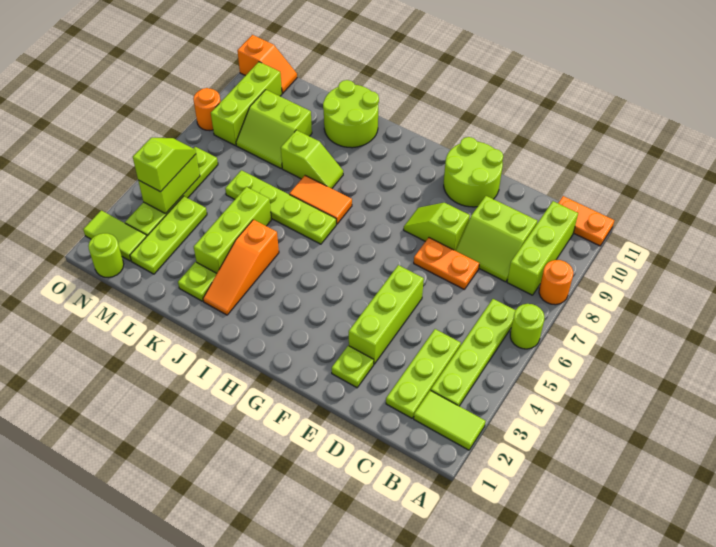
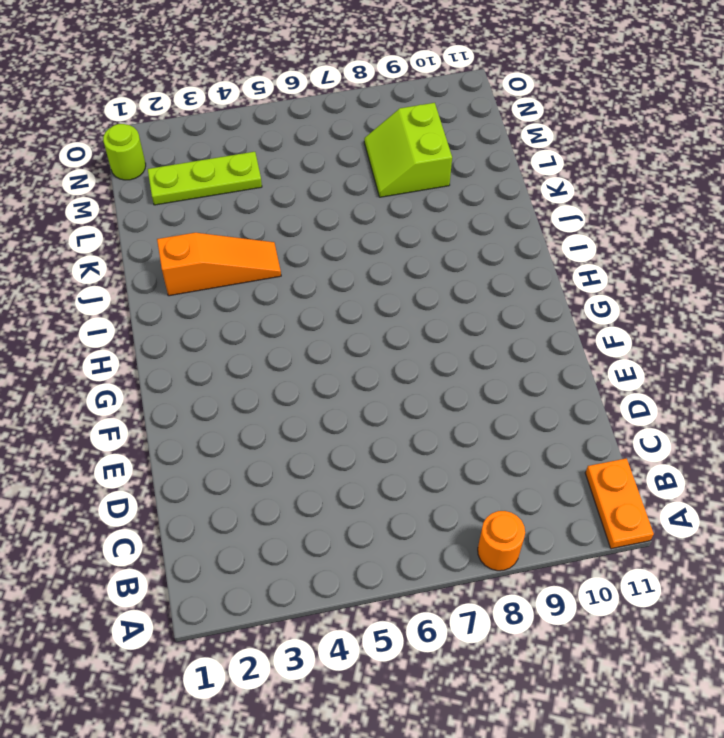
orange slope J2:J4 level 1 top 2 -> orange slope J2:J4 level 1 top 4
none -> lime tile A2:B2 level 1
none -> lime round brick A6 level 1
none -> lime plate B3:B6 level 1
none -> lime brick B8:B10 level 1

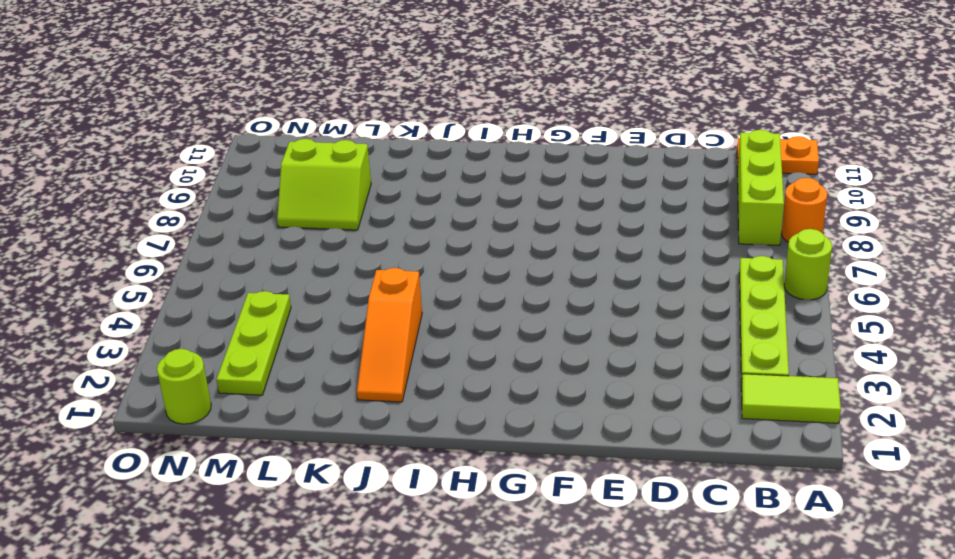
none -> lime plate C2:C4 level 1
none -> lime slope C8:D9 level 1 top 9
none -> orange plate D7:E7 level 1
none -> lime plate E2 level 1

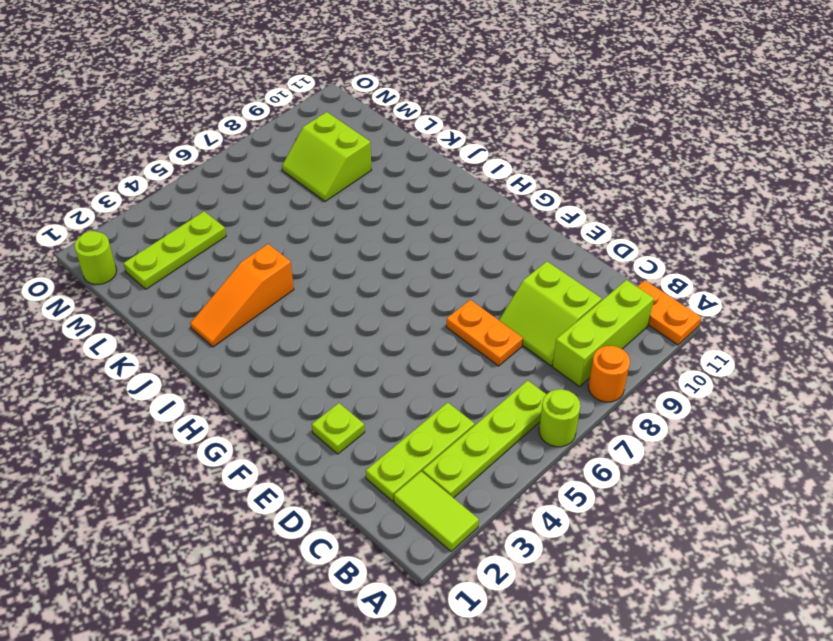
none -> lime brick E3:E5 level 1
none -> lime slope E8:F8 level 1 top E
none -> lime round brick E10:F11 level 1
none -> lime plate I6:L6 level 1

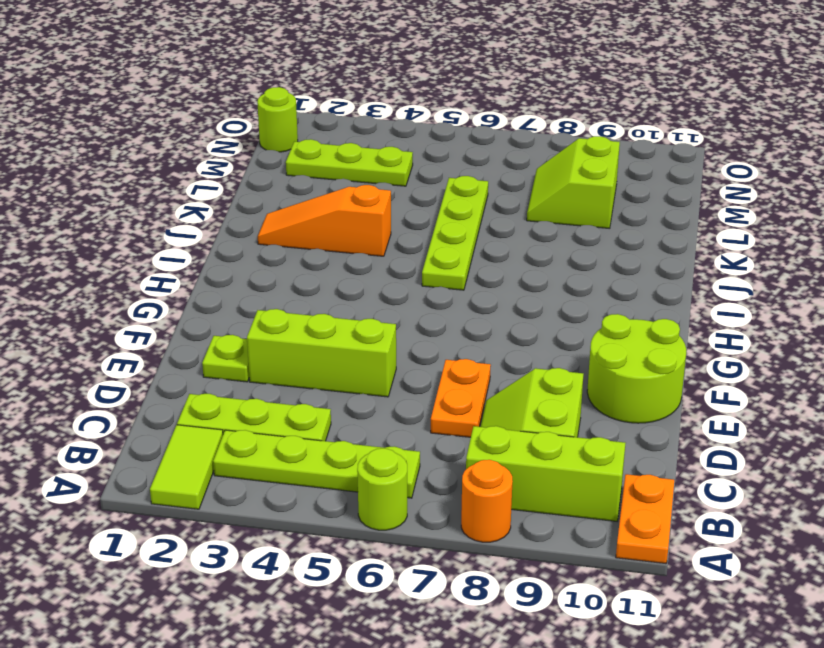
none -> lime slope E8:F8 level 1 top E
none -> orange tile I7:J7 level 1
none -> lime slope J8:K8 level 1 top K
none -> lime round brick J10:K11 level 1

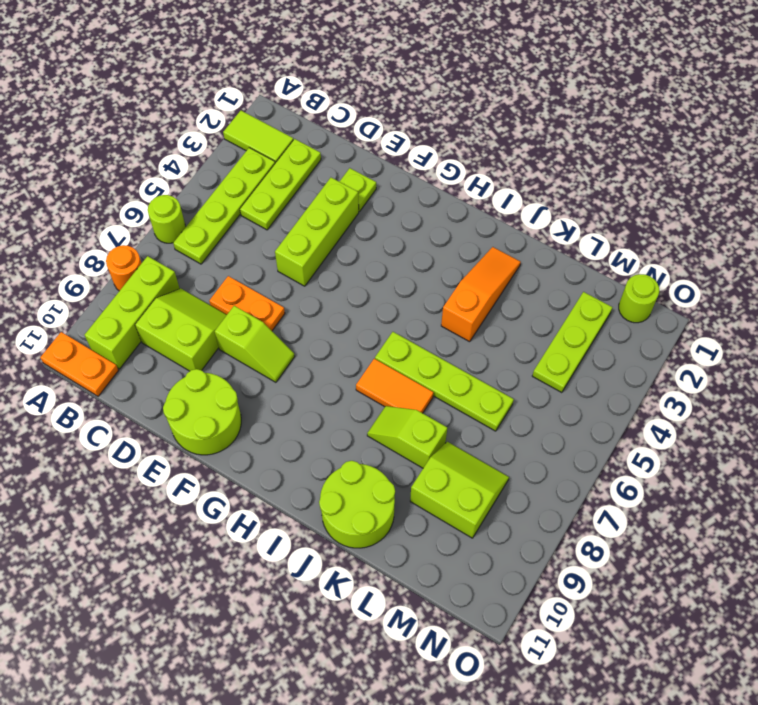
none -> lime plate K2 level 1
none -> lime brick K3:K5 level 1
none -> lime tile N2:O2 level 1
none -> lime plate N3:N6 level 1

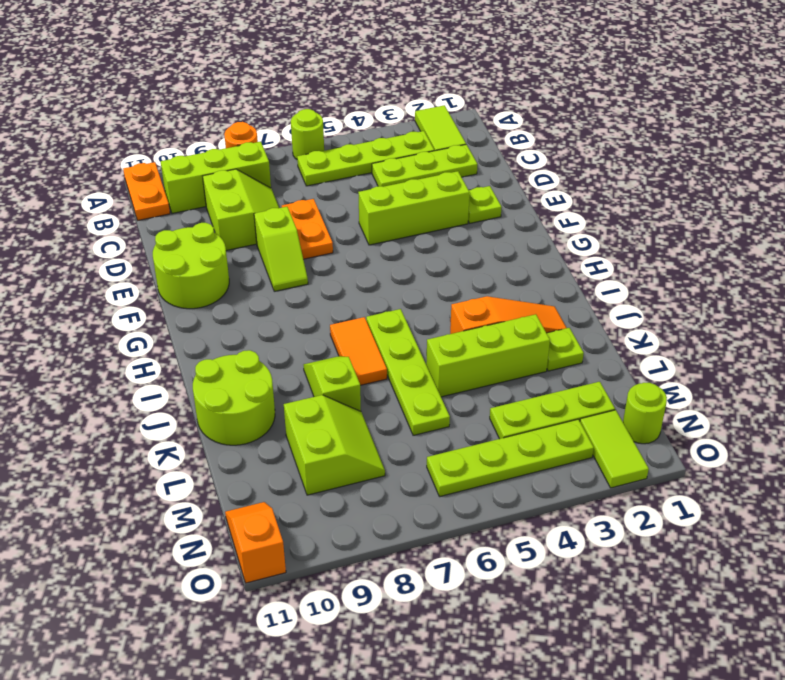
none -> lime brick N8:N10 level 1
none -> orange round brick O8 level 1
none -> lime brick N4:N5 level 2
none -> lime slope N4:N5 level 3 top 4

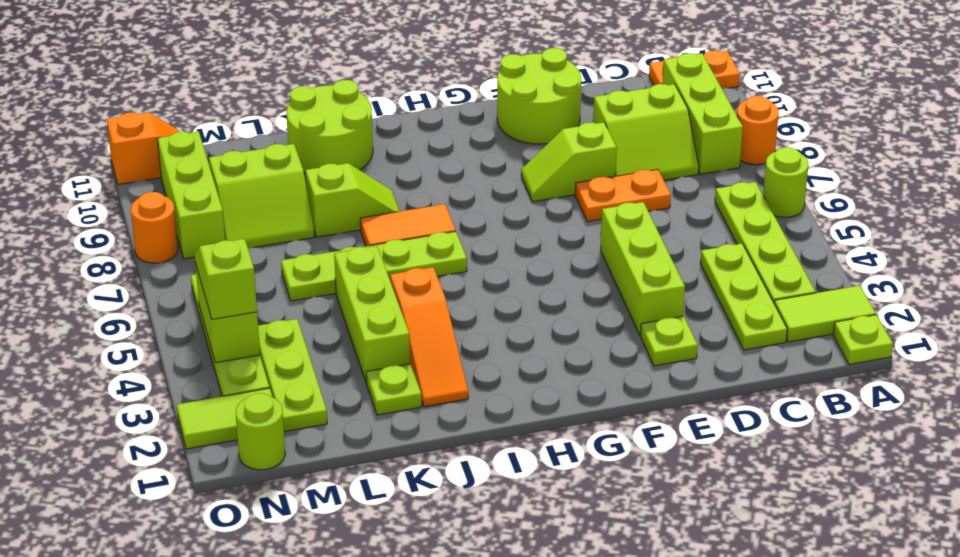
lime plate A1 level 1 -> none

